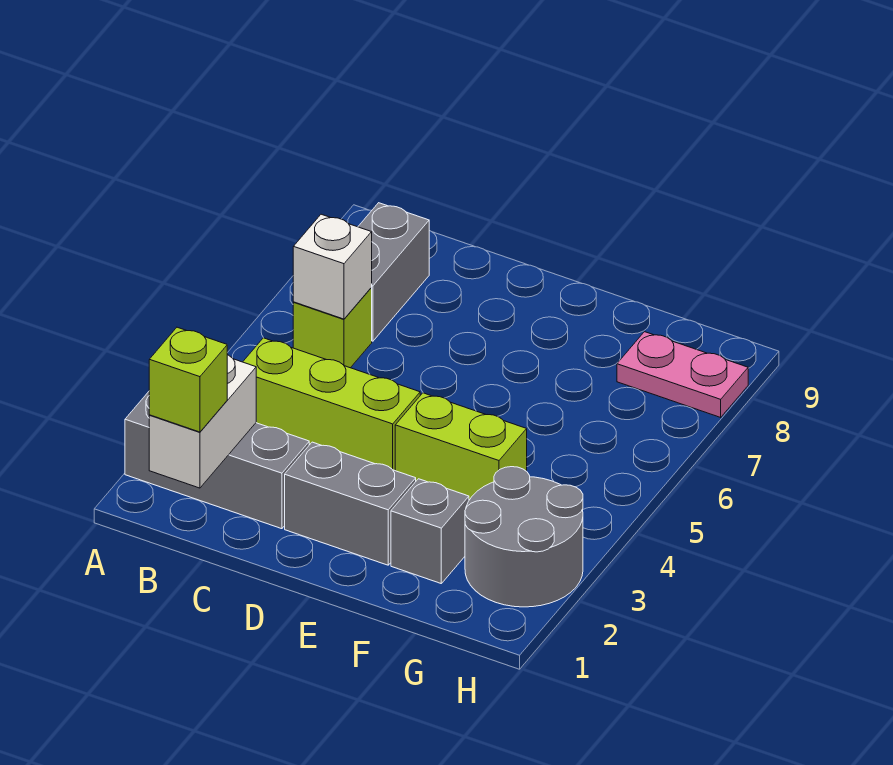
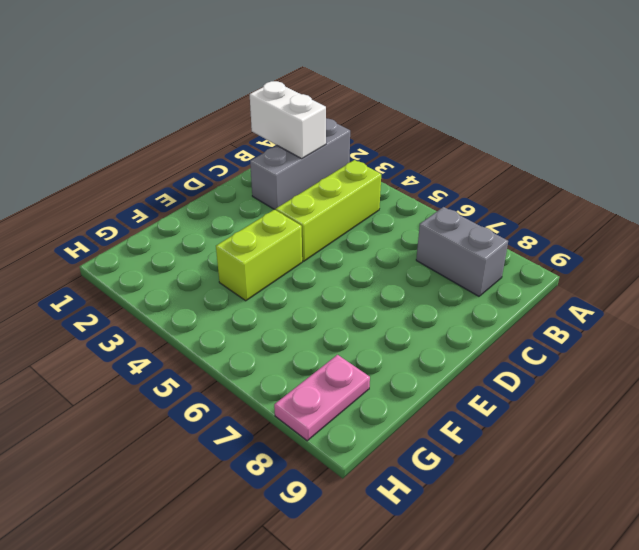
none -> lime brick B6 level 1
none -> grey brick D2:E2 level 1
none -> grey brick F2 level 1

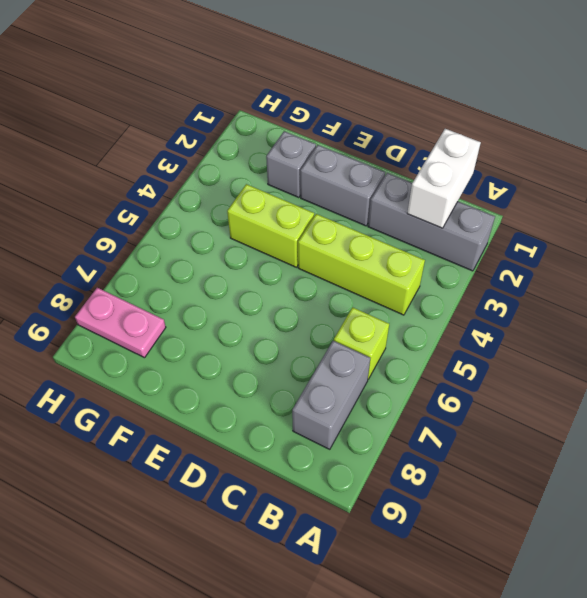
none -> grey round brick G2:H3 level 1
none -> white brick B6 level 2
none -> lime brick B1 level 3

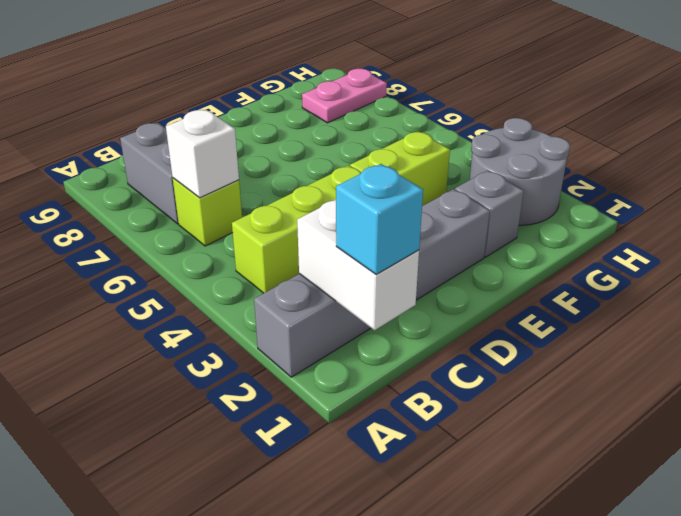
cyan brick B1 level 3 -> lime brick B1 level 3

